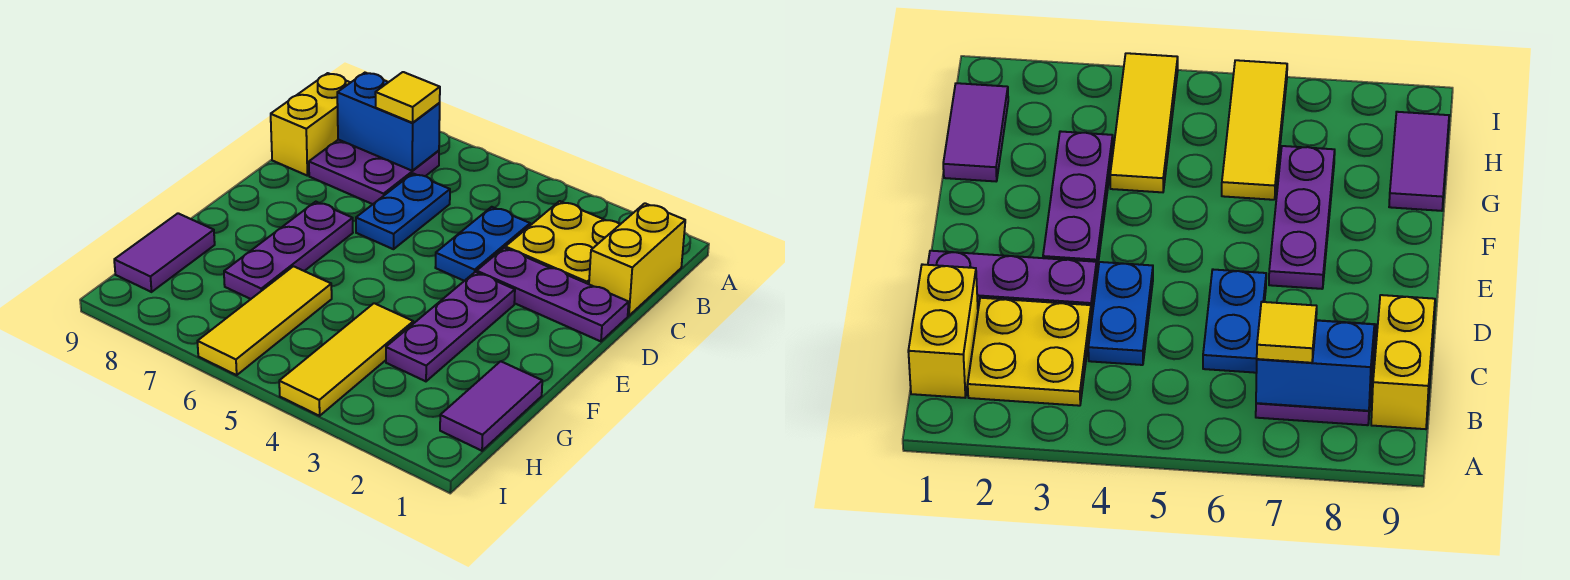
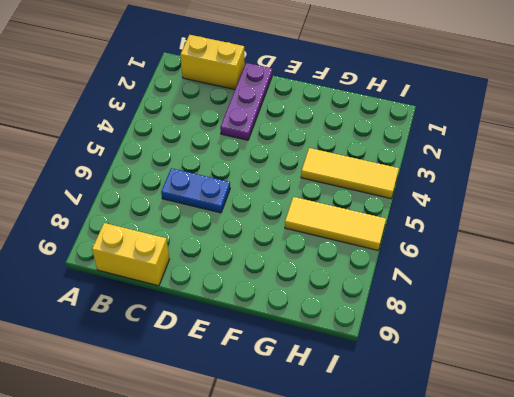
none -> yellow plate B2:C3 level 1
none -> purple plate B7:C8 level 1
none -> blue plate C4:D4 level 1

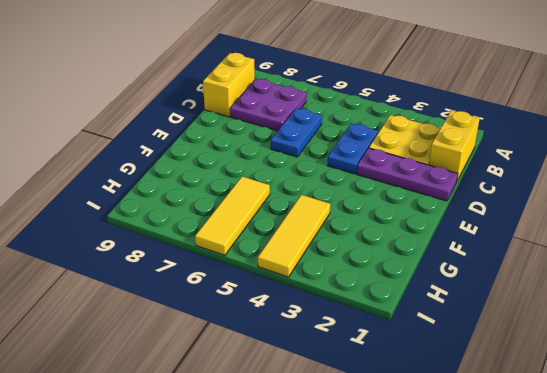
none -> purple plate E3:G3 level 1
none -> purple plate E7:G7 level 1
none -> purple tile G1:H1 level 1

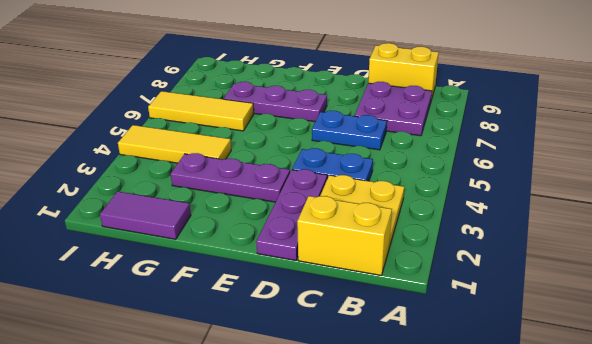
none -> purple tile G9:H9 level 1
none -> blue brick B7:B8 level 2
none -> yellow tile B7 level 3

